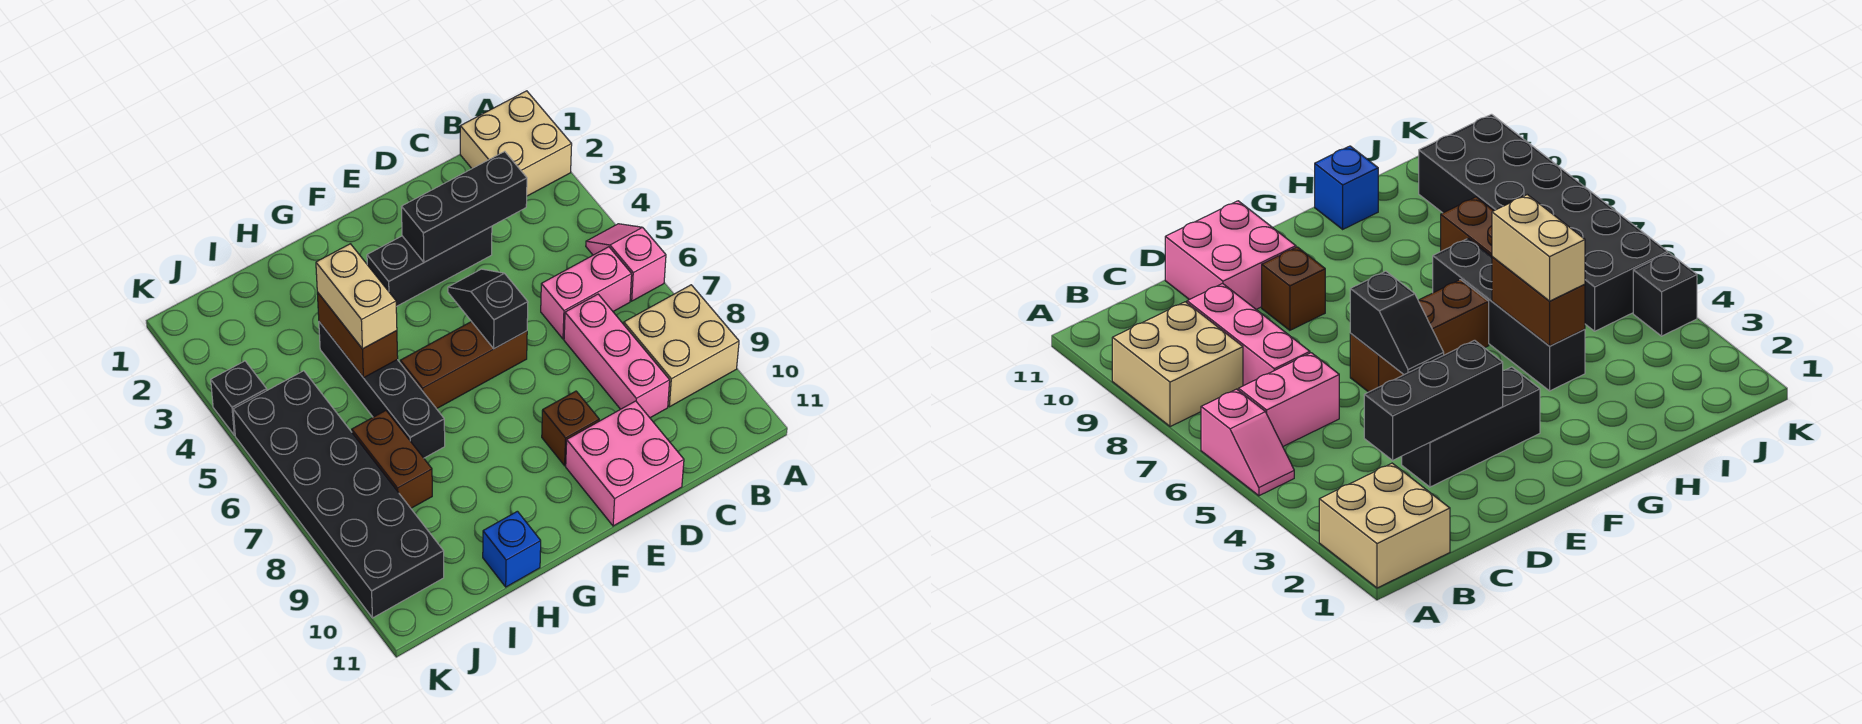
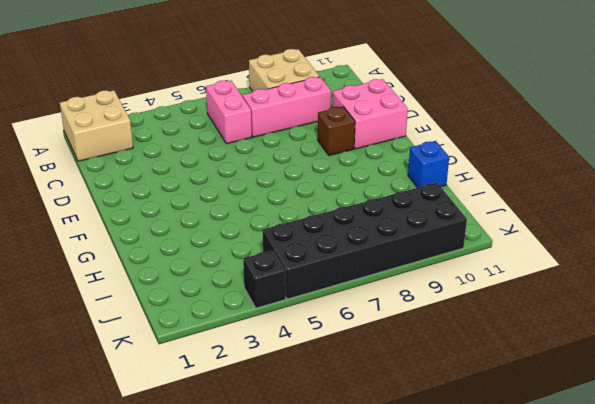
none -> pink slope A5:A6 level 1 top 6
none -> black brick D3:F3 level 1
none -> brown brick E6:G6 level 1

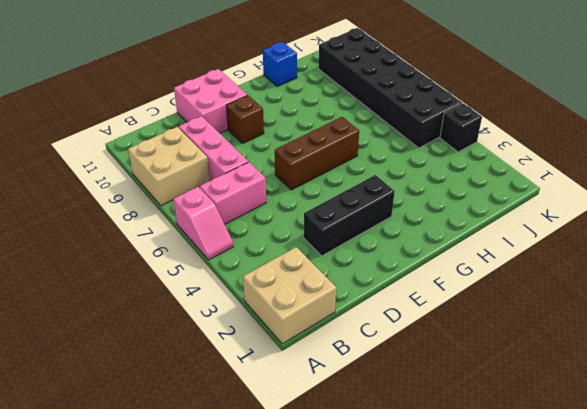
none -> black brick H4:H7 level 1
none -> brown brick I7:I8 level 1
none -> black brick C3:E3 level 2

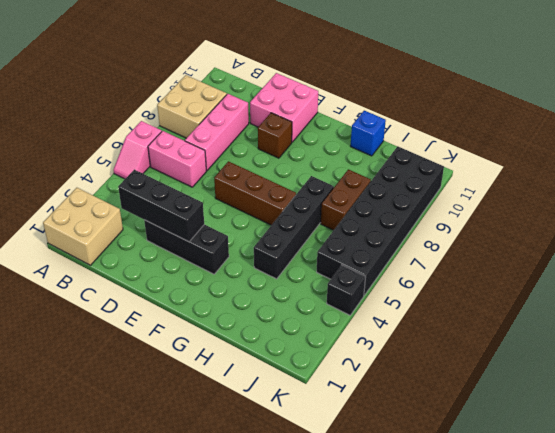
none -> black slope E5:E6 level 2 top 6
none -> brown brick H4:H5 level 2
none -> tan brick H4:H5 level 3

